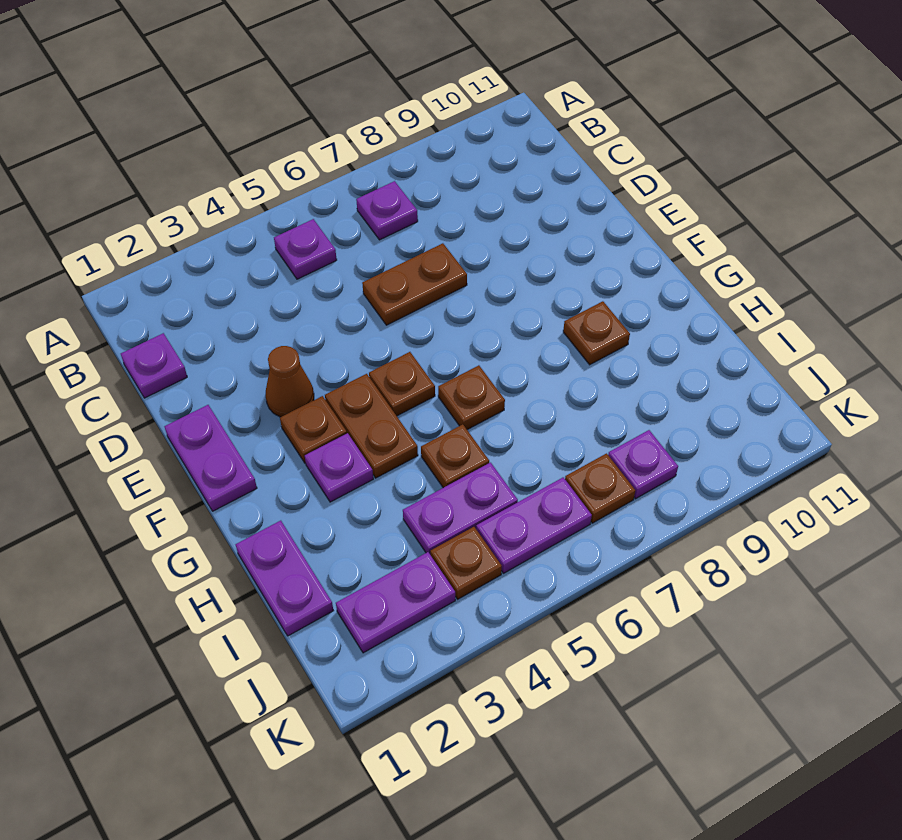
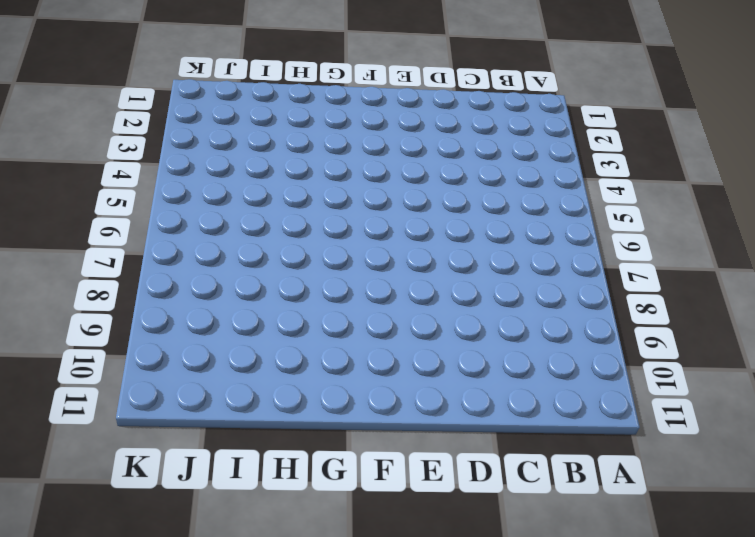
none -> purple plate B5 level 1
none -> purple plate B7 level 1
none -> purple plate C1 level 1

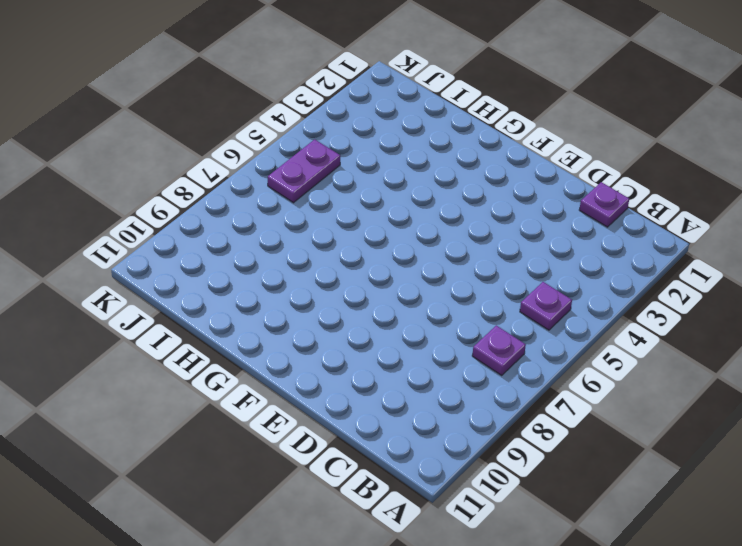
none -> brown plate D6:D7 level 1
none -> purple plate E1:F1 level 1
none -> brown cone E3 level 1

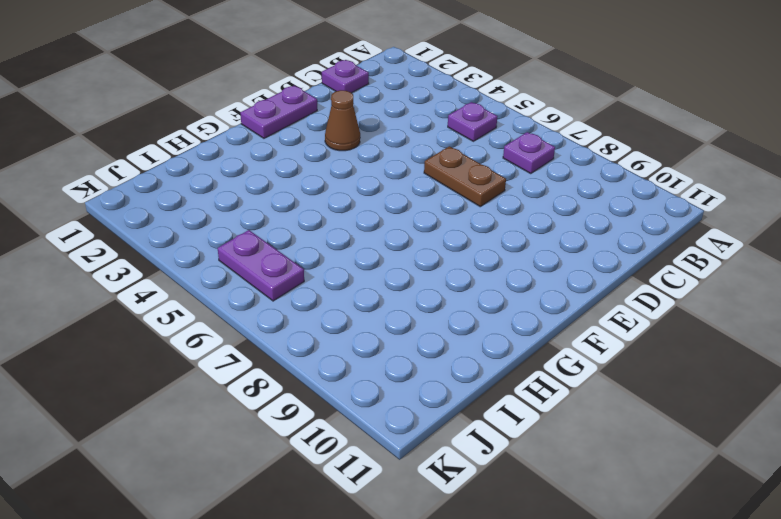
none -> brown plate F3 level 1
none -> brown plate F4:G4 level 1
none -> brown plate F5 level 1

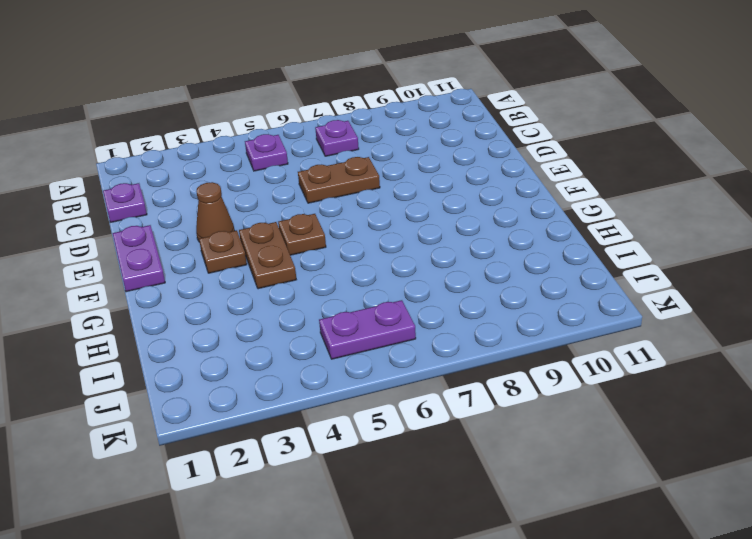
none -> purple plate G3 level 1
none -> brown plate G6 level 1
none -> brown plate G9 level 1

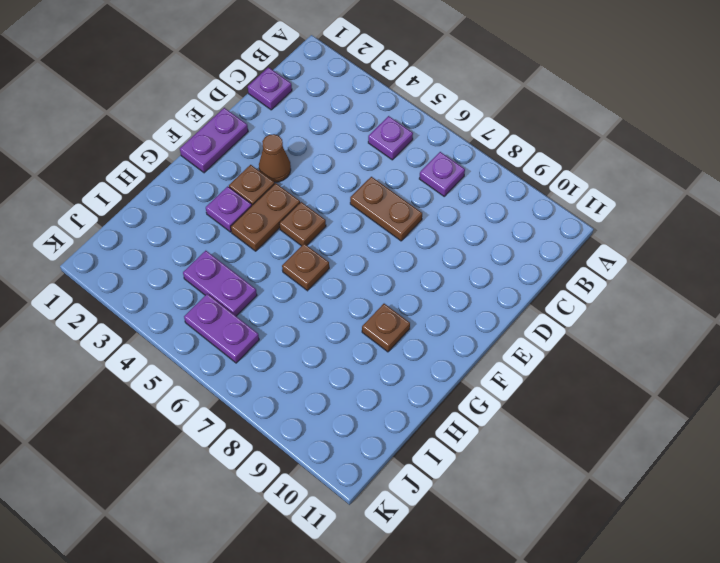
none -> purple plate H1:I1 level 1
none -> brown plate H5 level 1
none -> purple plate J2:J3 level 1

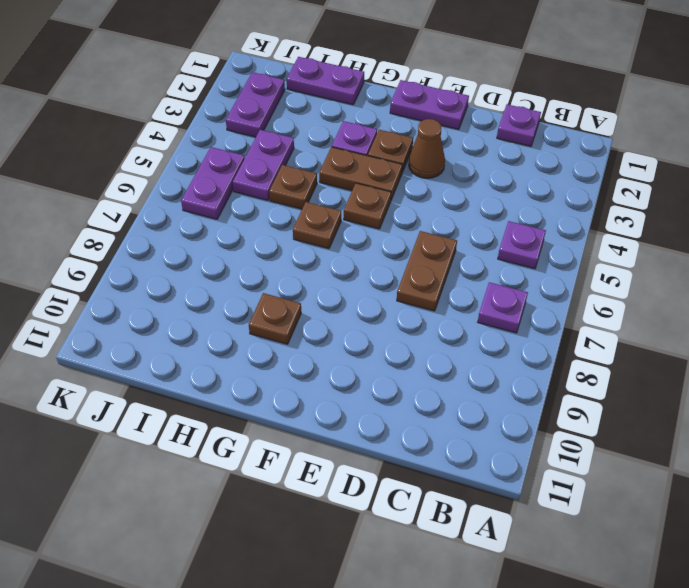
none -> brown plate J4 level 1
none -> brown plate J7 level 1
none -> purple plate J8 level 1

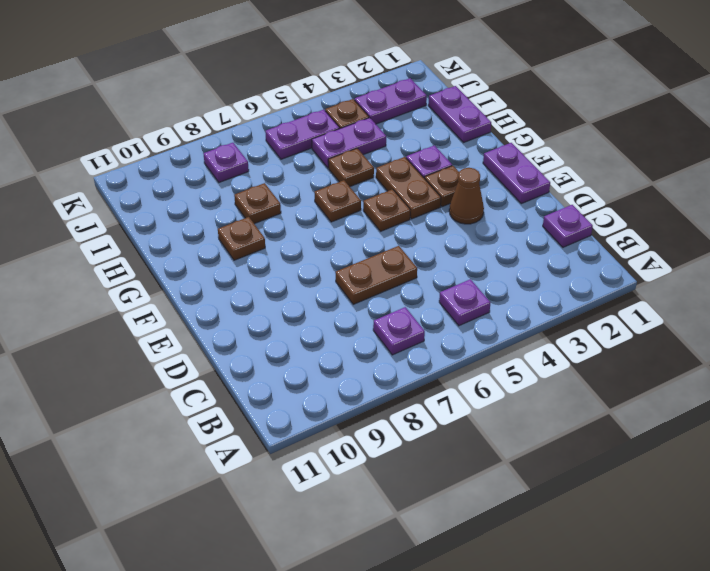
brown plate H8 level 1 -> brown plate J7 level 1

